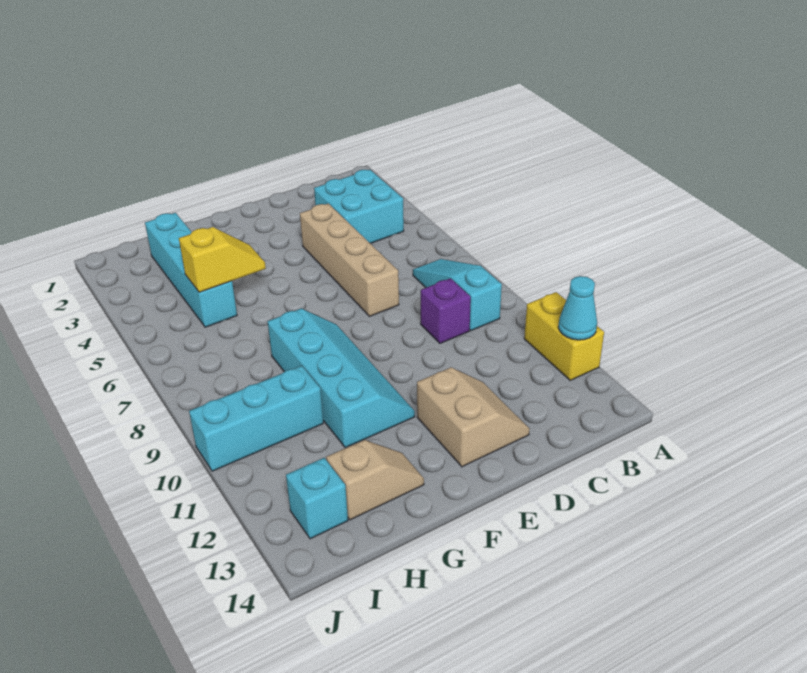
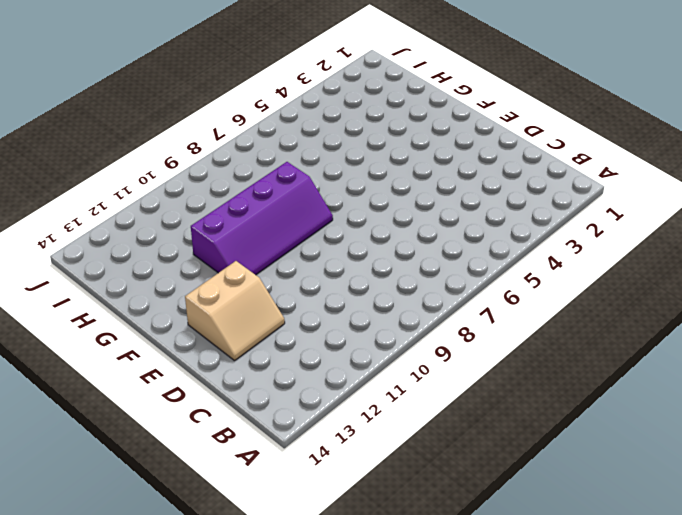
purple slope F8:G11 level 1 top G -> cyan slope F8:G11 level 1 top G
none -> yellow brick A11:A12 level 1
none -> cyan brick B3:C4 level 1
none -> cyan slope B7:B9 level 1 top 9

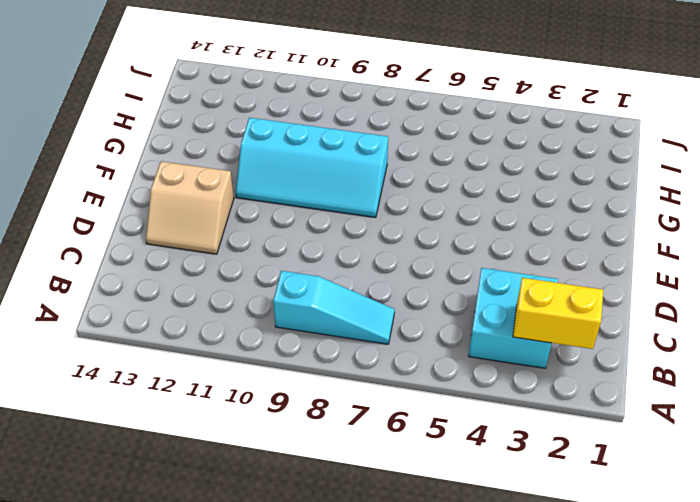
yellow brick B2:B3 level 2 -> yellow brick A11:A12 level 1
none -> purple brick C9 level 1
none -> tan brick D4:D7 level 1
none -> tan slope G13:H13 level 1 top H

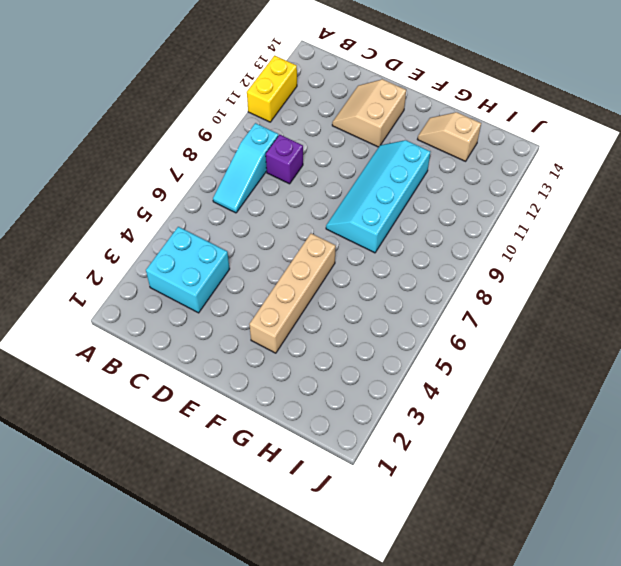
tan brick F3:F6 level 1 -> tan brick D4:D7 level 1
none -> cyan brick H2:H5 level 1
none -> cyan brick H10:J10 level 1
none -> cyan brick I13 level 1

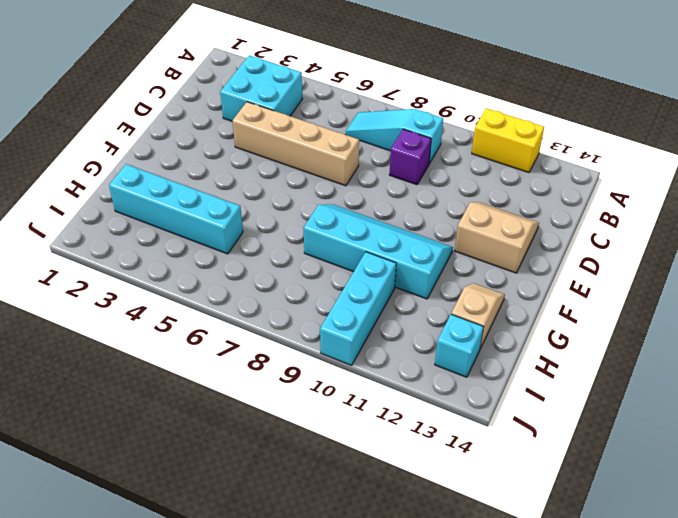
none -> cyan cone A12 level 2
none -> yellow slope G5:H5 level 2 top H

